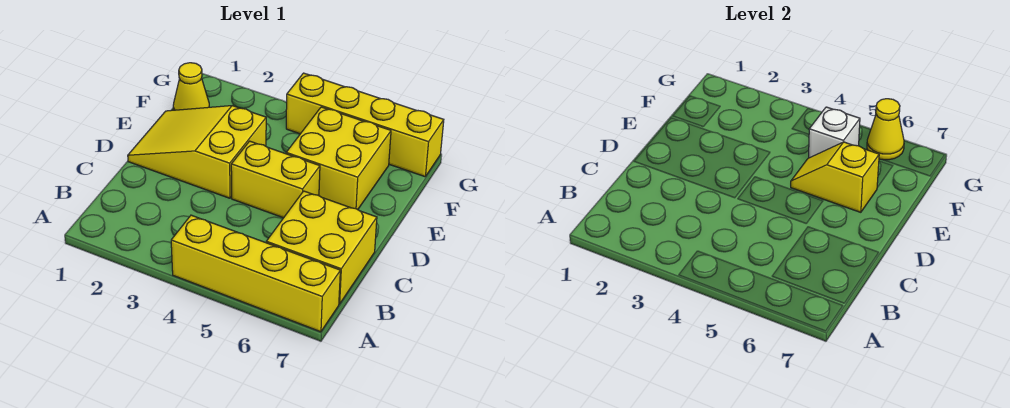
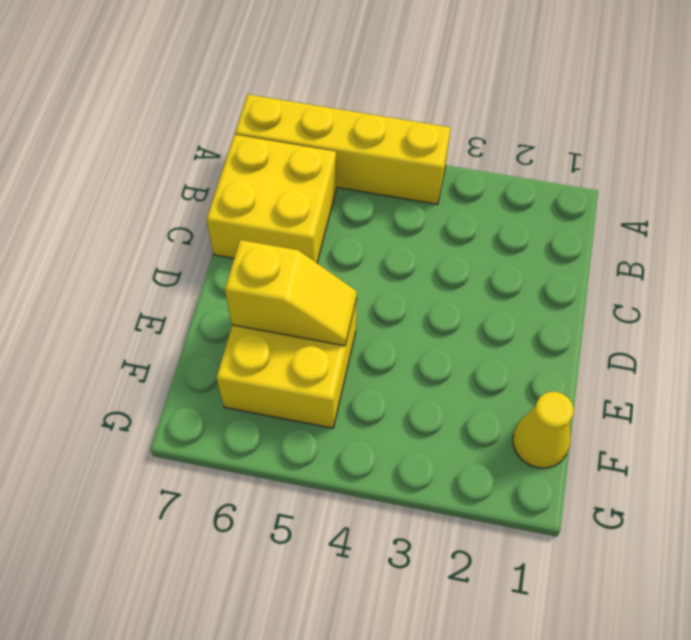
none -> yellow slope D1:E3 level 1 top 3
none -> yellow brick D4:D5 level 1

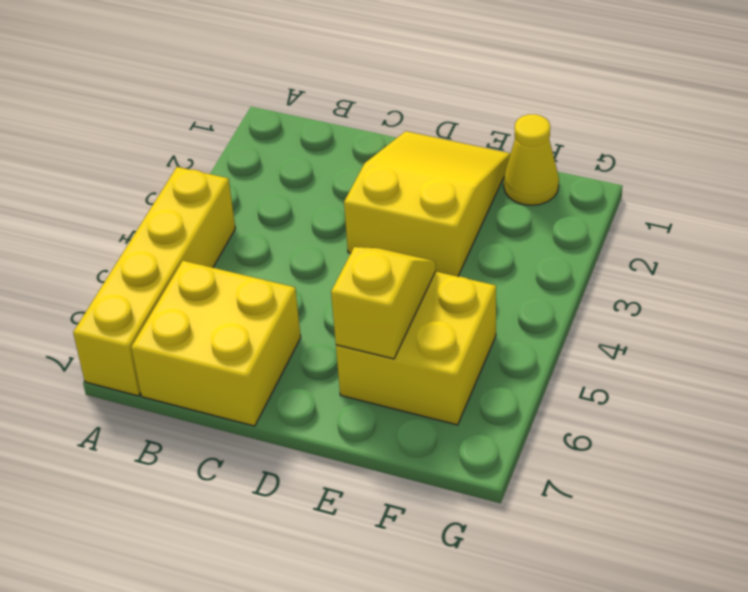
none -> yellow brick D4:D5 level 1
none -> yellow brick G4:G7 level 1

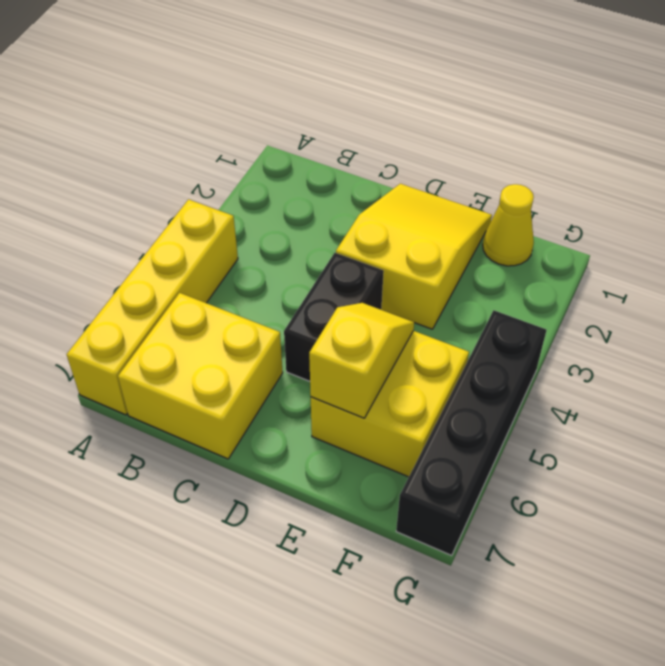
black brick D4:D5 level 1 -> yellow brick D4:D5 level 1
black brick G4:G7 level 1 -> yellow brick G4:G7 level 1
none -> white brick F5 level 2
none -> yellow cone G6 level 2

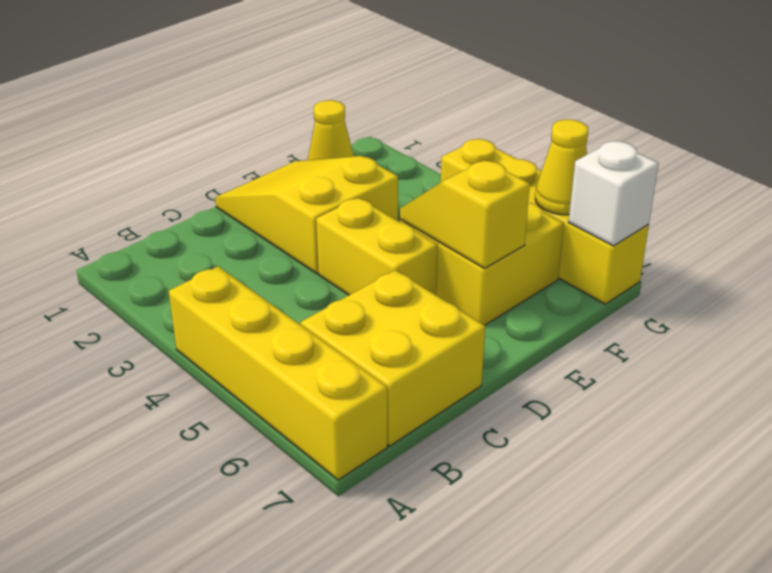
white brick G7 level 2 -> white brick F5 level 2

